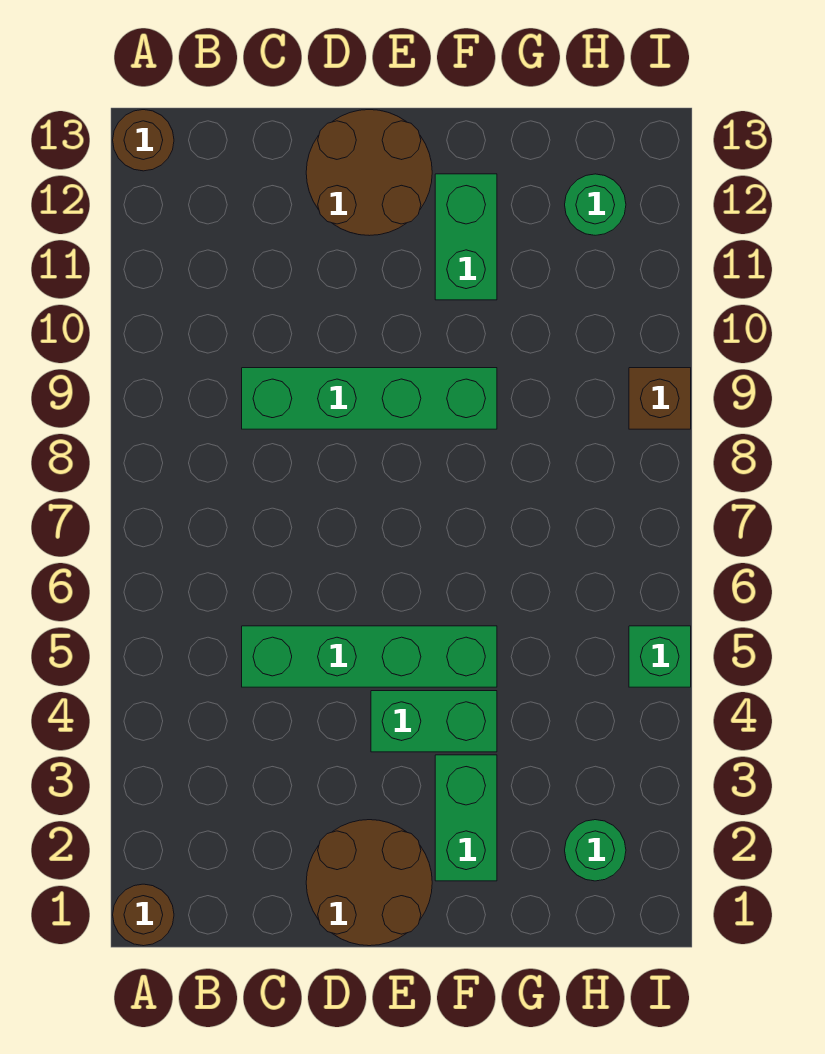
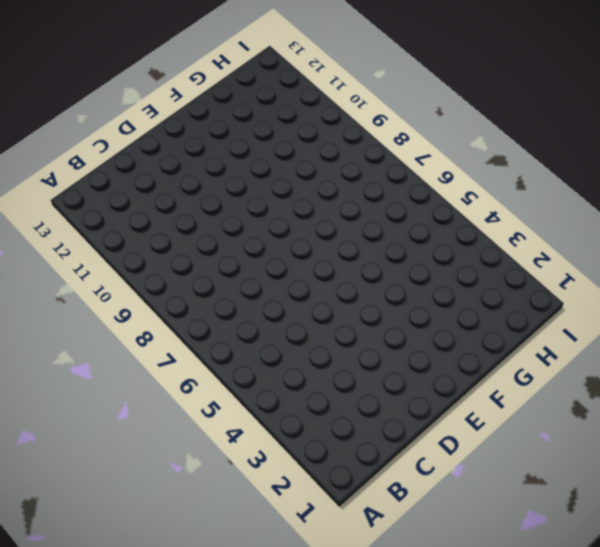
none -> brown round brick A1 level 1
none -> brown round brick A13 level 1
none -> green brick C5:F5 level 1

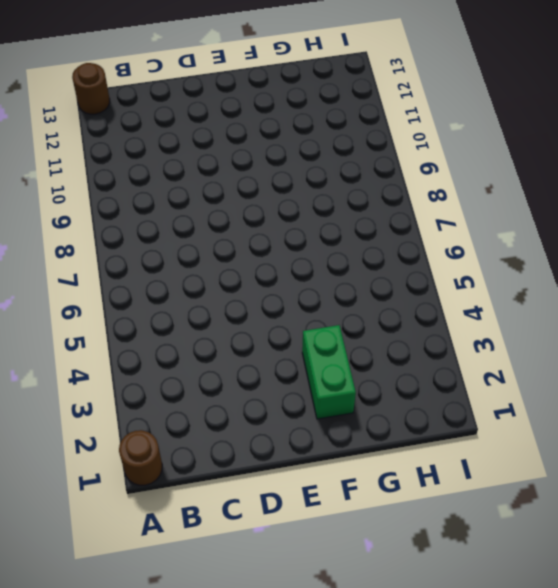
none -> green brick C5:F5 level 1
none -> green brick C9:F9 level 1
none -> brown round brick D1:E2 level 1

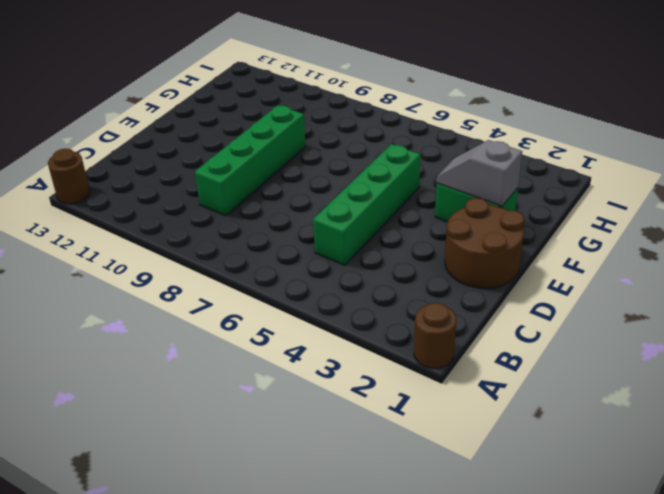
grey slope F2:F3 level 2 top 2 -> none
none -> brown round brick D12:E13 level 1
none -> green brick E4:F4 level 1
none -> green brick F11:F12 level 1

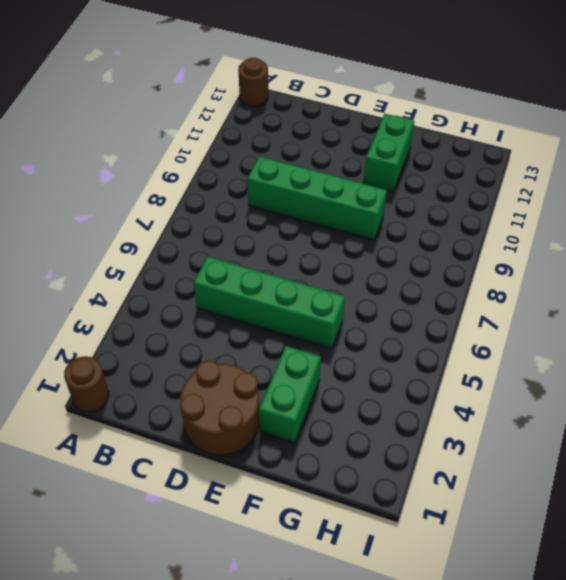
none -> brown round brick D12:E13 level 1
none -> green brick E4:F4 level 1
none -> green round brick H2 level 1

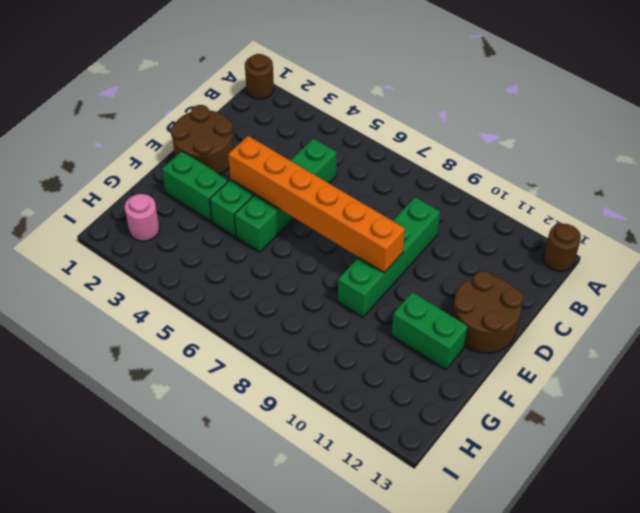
orange brick E4:E9 level 2 -> none
pink round brick H2 level 1 -> green round brick H2 level 1
none -> green round brick H12 level 1
none -> green brick I5 level 1
none -> brown brick I9 level 1

